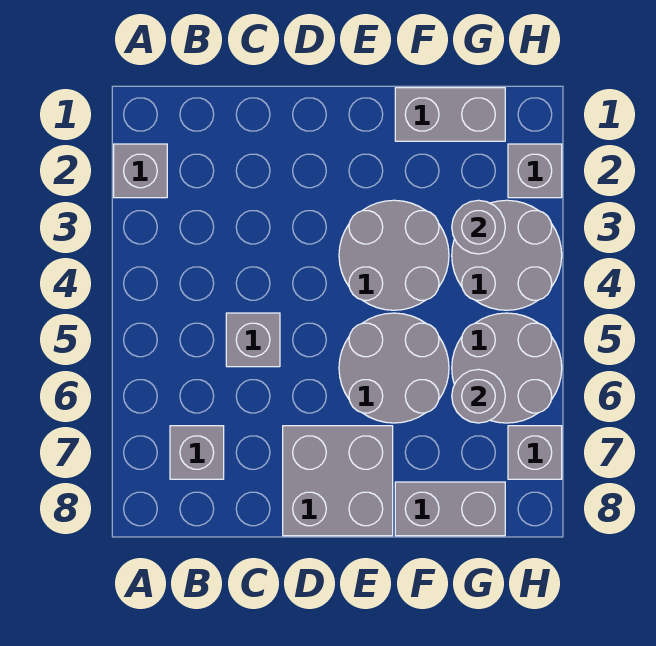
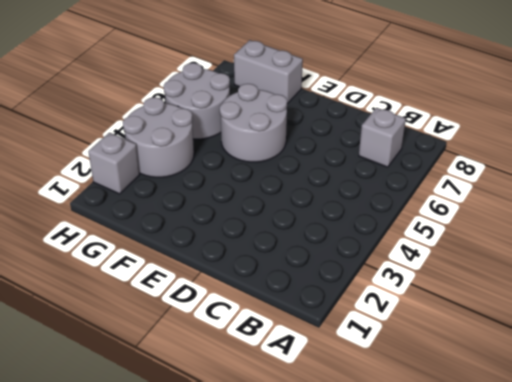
none -> grey brick A2 level 1
none -> grey brick C5 level 1
none -> grey brick D7:E8 level 1

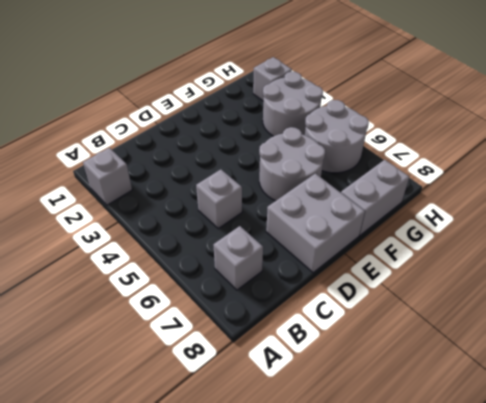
none -> grey round brick E3:F4 level 1
none -> grey brick F1:G1 level 1
none -> grey brick H7 level 1

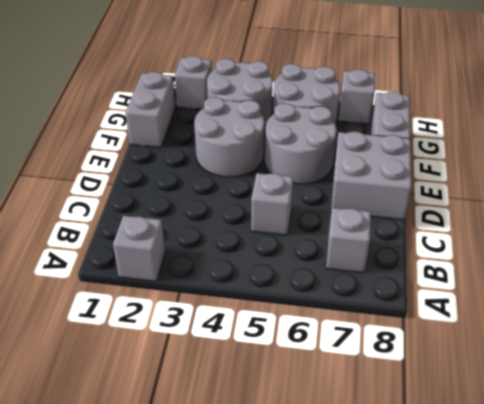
none -> grey round brick G3 level 2
none -> grey round brick G6 level 2

